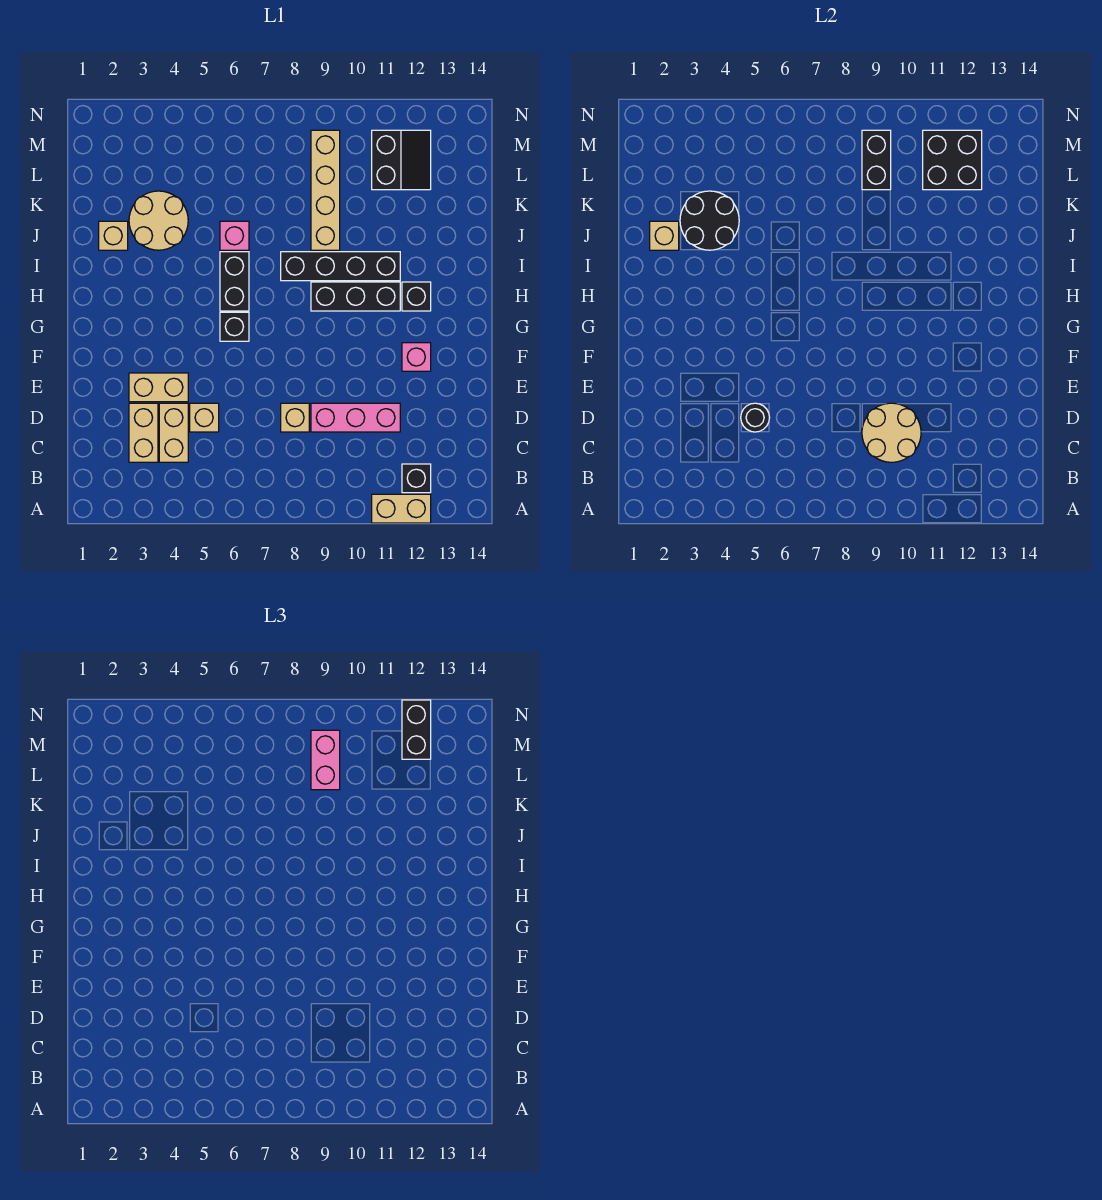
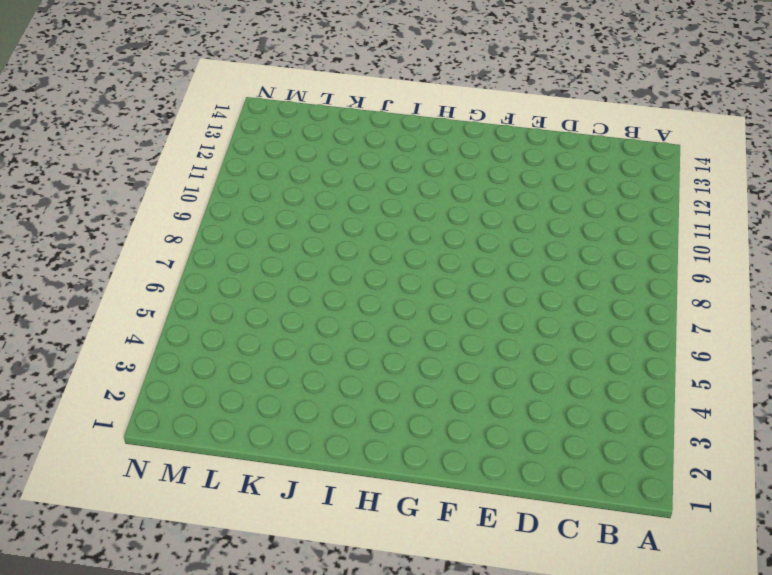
none -> tan brick A11:A12 level 1
none -> black brick B12 level 1
none -> tan brick C3:D3 level 1

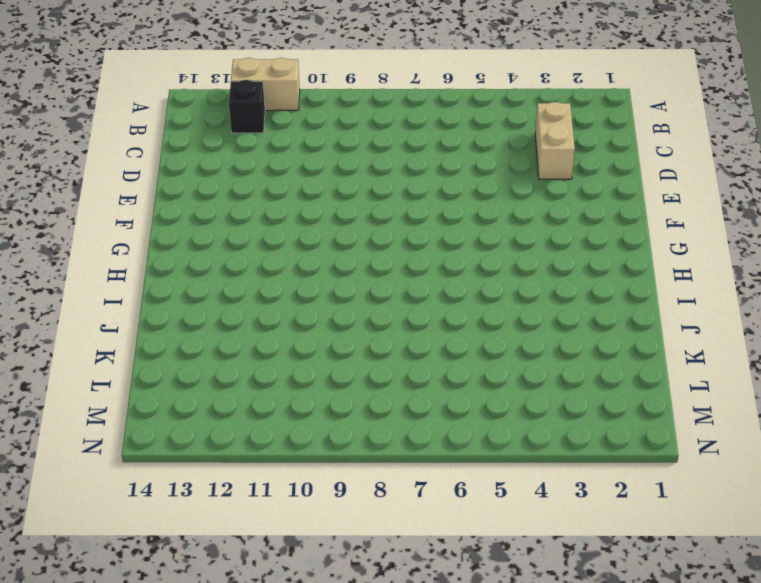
none -> tan brick C4:D4 level 1
none -> tan brick D5 level 1
none -> tan brick D8 level 1

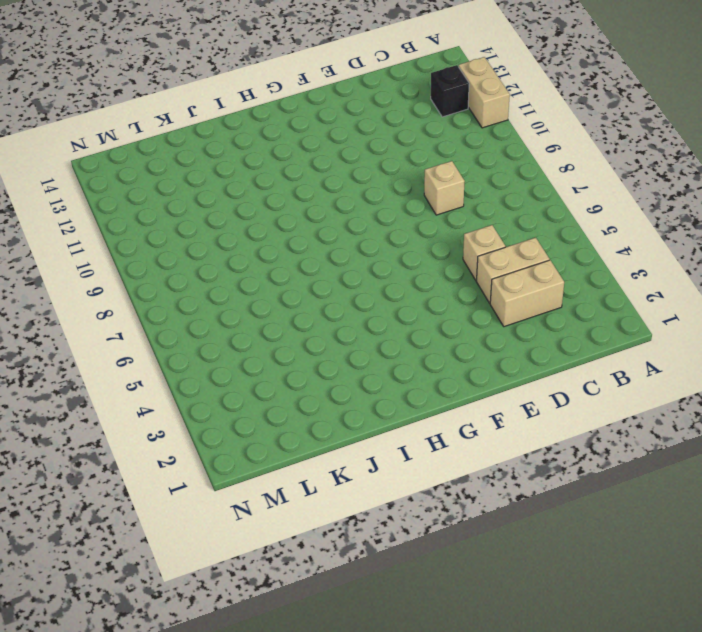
none -> pink brick D9:D11 level 1
none -> tan brick E3:E4 level 1
none -> pink brick F12 level 1

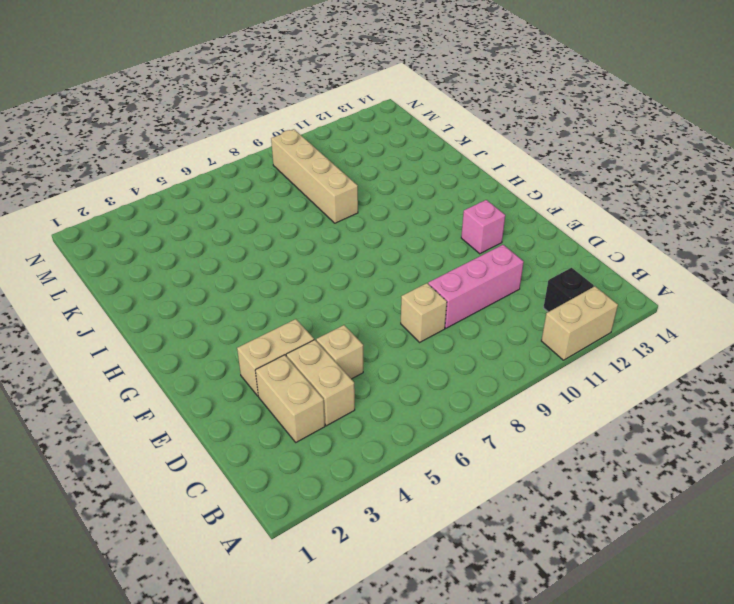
none -> black brick G6 level 1
none -> black brick H6:I6 level 1
none -> black brick H9:H11 level 1

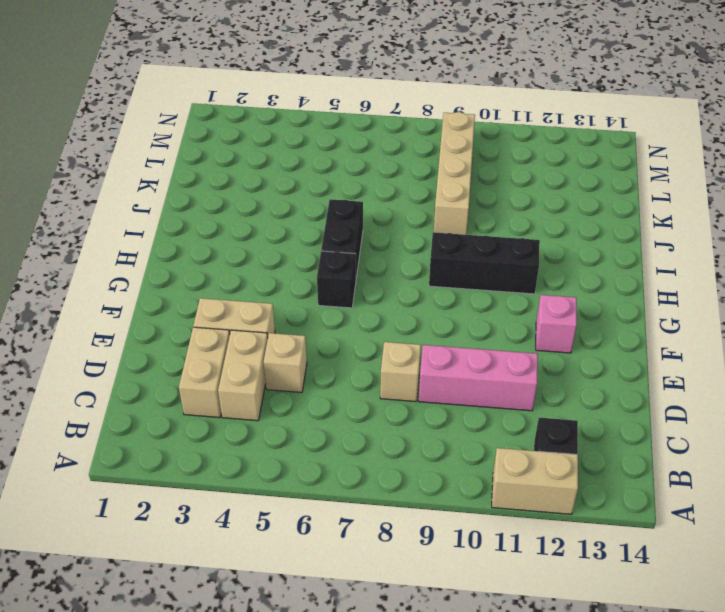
none -> black brick H12 level 1
none -> black brick I8:I11 level 1
none -> tan brick J2 level 1

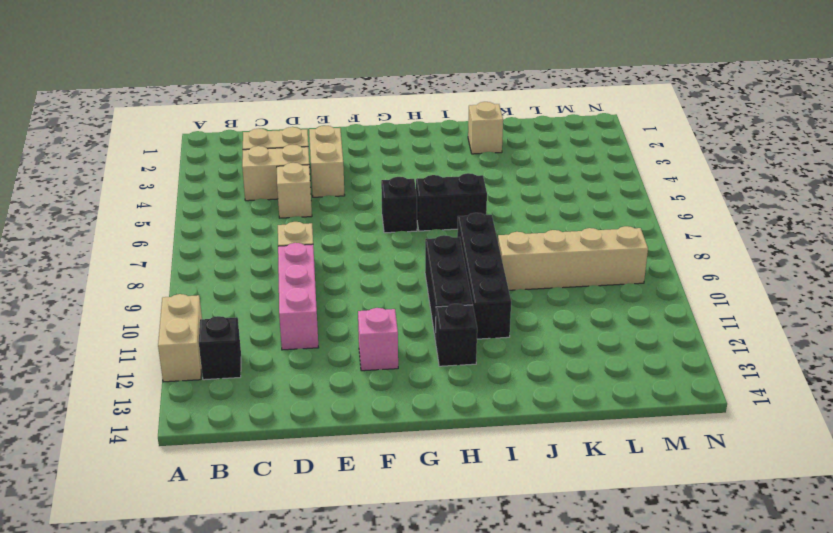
none -> tan round brick J3:K4 level 1
none -> pink brick J6 level 1
none -> black slope L11:M12 level 1 top 11

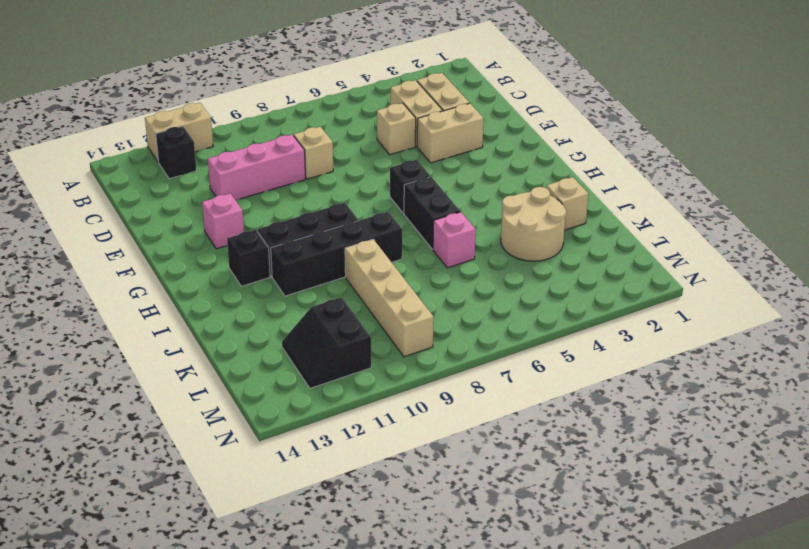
none -> tan round brick C9:D10 level 2
none -> black round brick D5 level 2
none -> tan brick J2 level 2

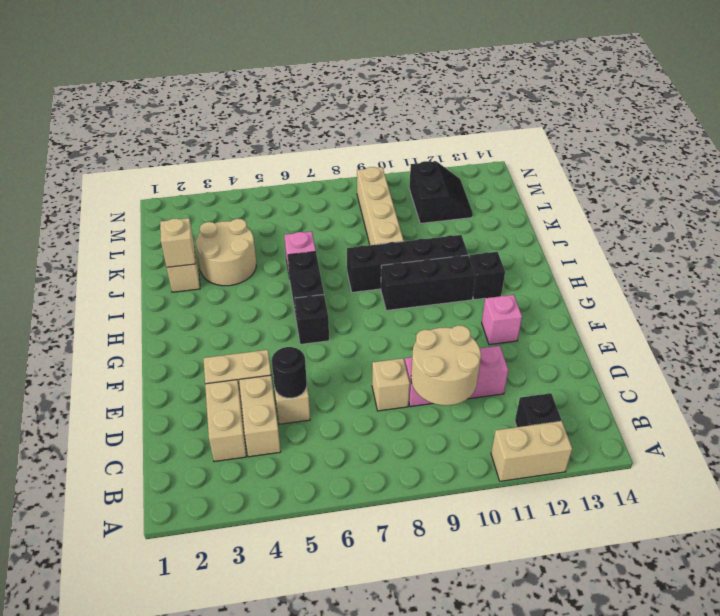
none -> black round brick J3:K4 level 2
none -> black brick L9:M9 level 2
none -> black brick L11:M12 level 2

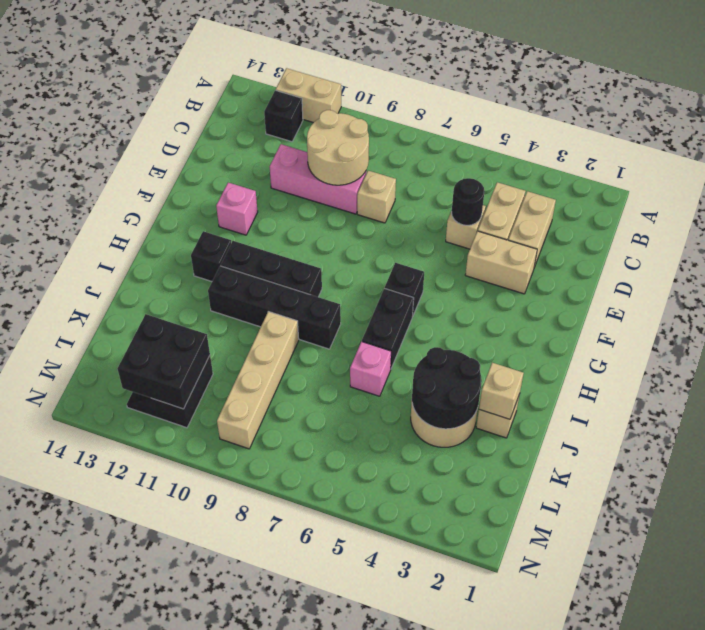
none -> black brick L9:M9 level 2
none -> pink brick L9:M9 level 3
none -> black brick M12:N12 level 3

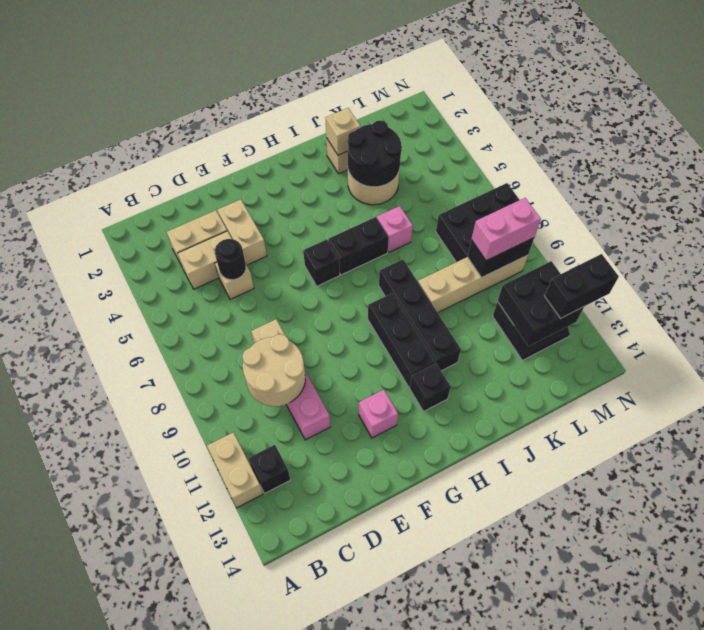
black brick L7:N8 level 1 -> none

